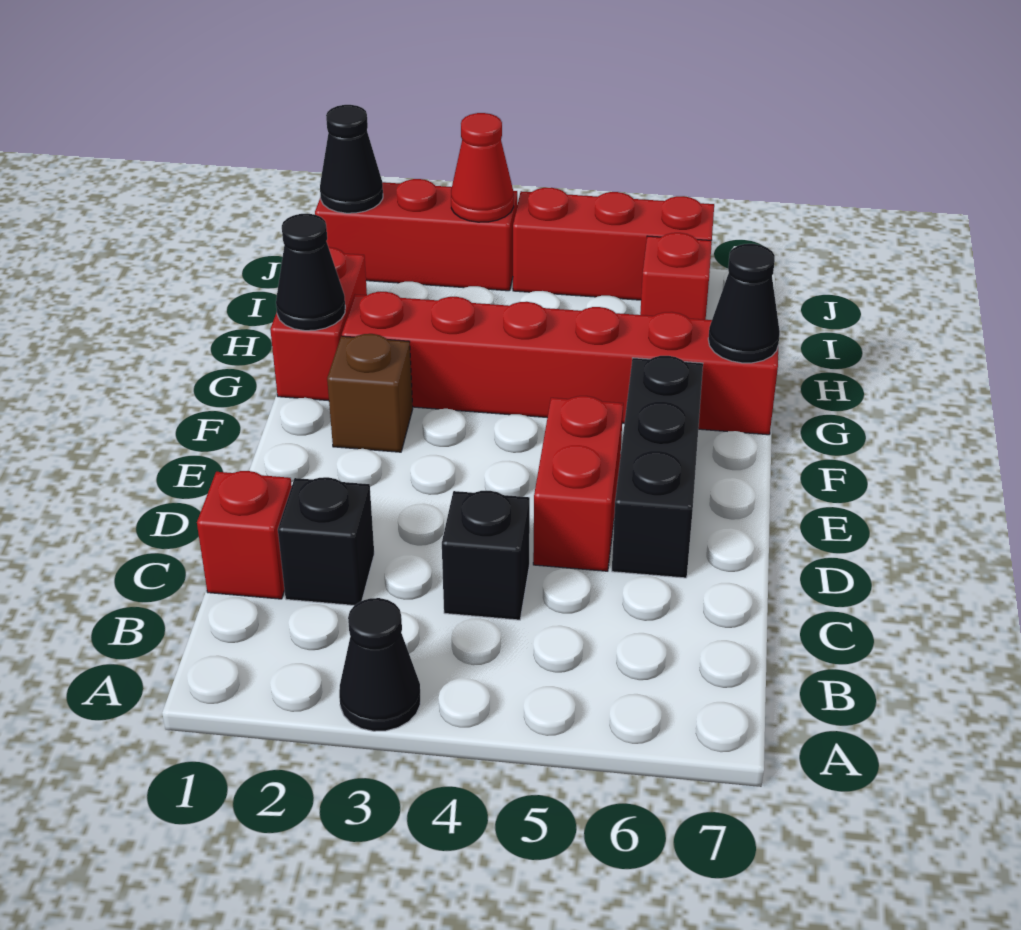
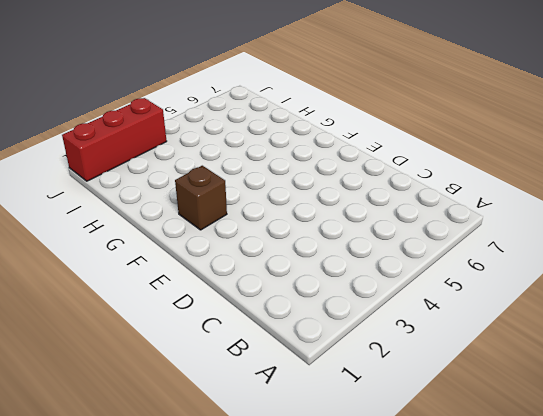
none -> black cone A3 level 1
none -> red brick C1 level 1
none -> black brick C2 level 1

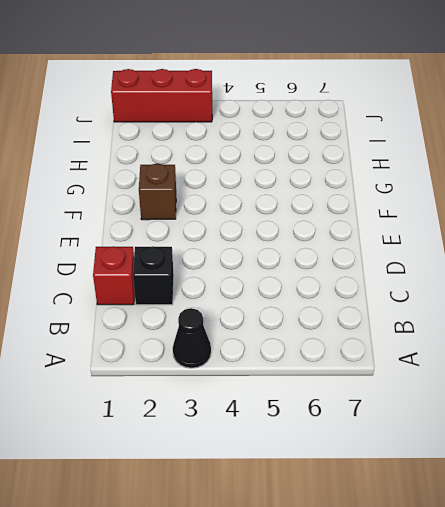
none -> black brick C4 level 1
none -> red brick D5:E5 level 1
none -> black brick D6:F6 level 1

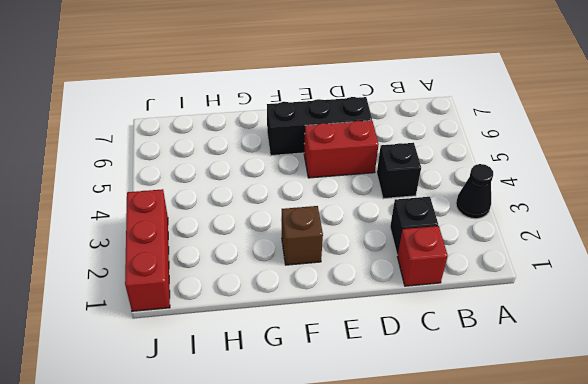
none -> red brick G1:H1 level 1
none -> red brick G2:G7 level 1
none -> red brick I6 level 1

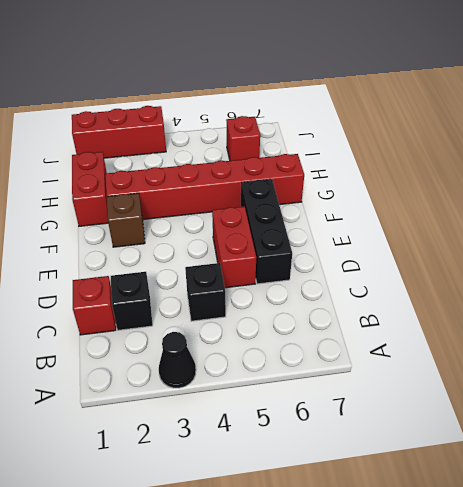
none -> red brick J4:J6 level 1
none -> black cone G1 level 2
none -> black cone G7 level 2

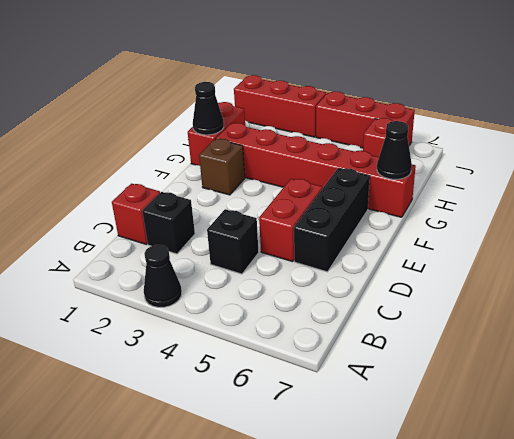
none -> black cone J1 level 2
none -> red cone J3 level 2

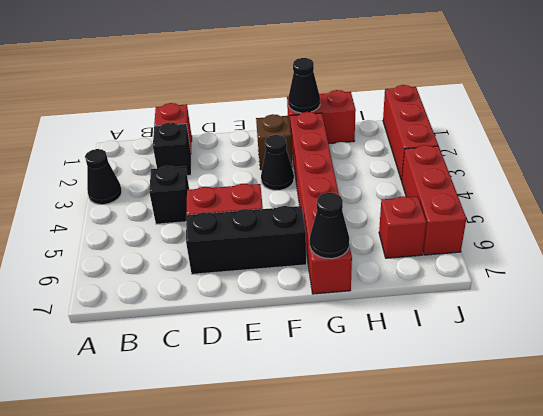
black cone F3 level 1 -> black cone J1 level 2
none -> red cone J3 level 2

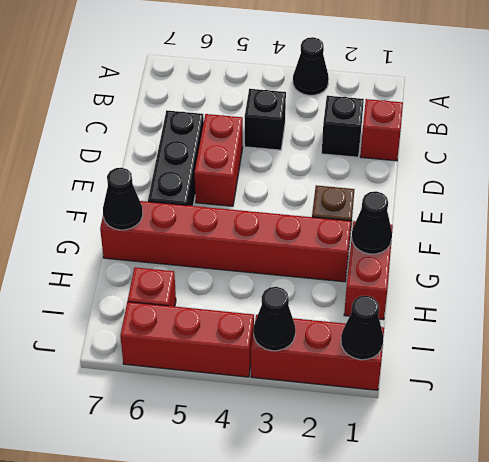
black cone J3 level 2 -> red cone J3 level 2

